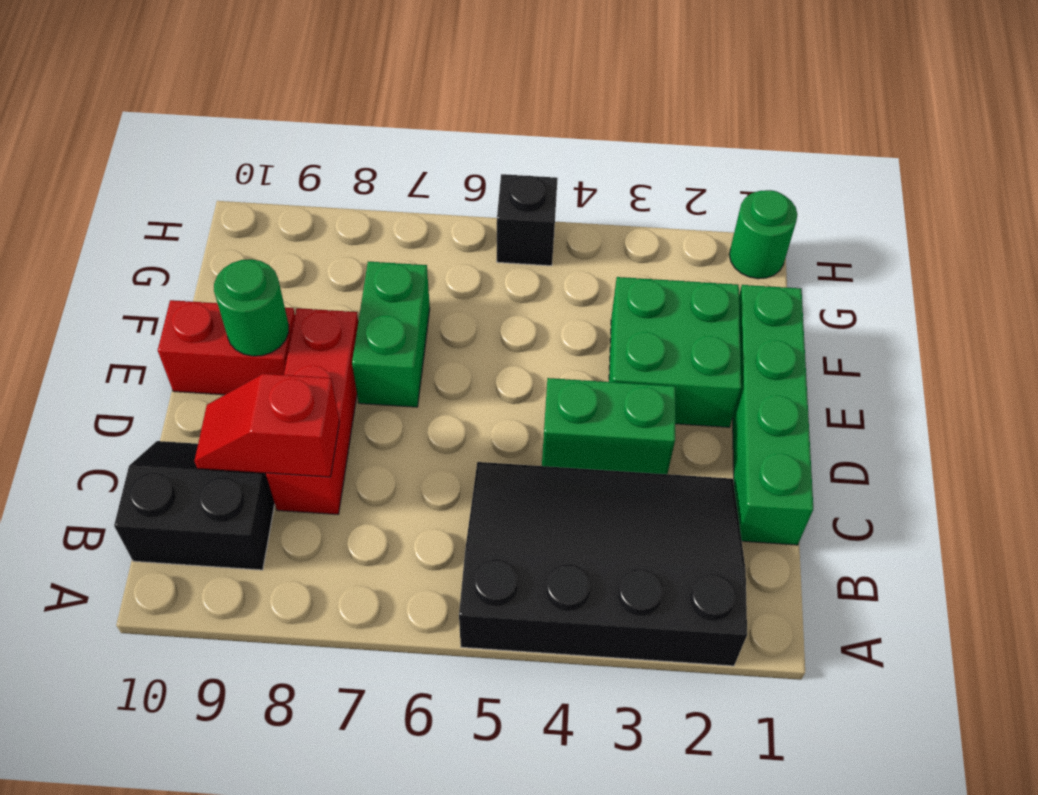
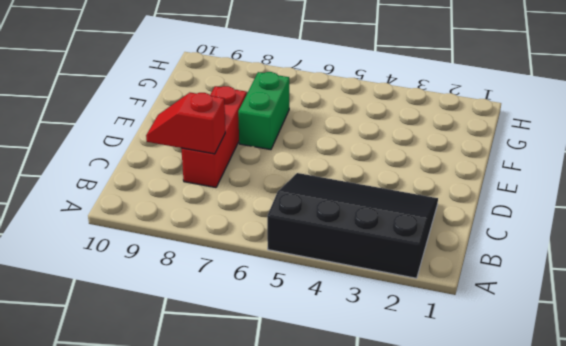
none -> black slope B9:C10 level 1 top B
none -> green brick C1:F1 level 1
none -> green brick D3:D4 level 1

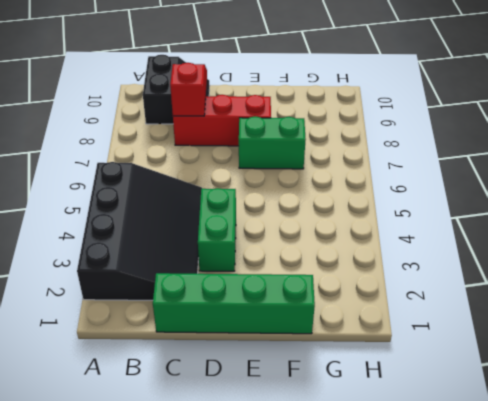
none -> green brick E2:F3 level 1
none -> red brick E9:E10 level 1
none -> green round brick H1 level 1

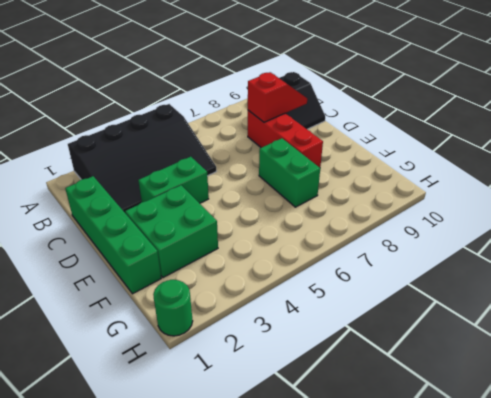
none -> red brick E9:E10 level 1
none -> black brick H5 level 1
none -> green round brick E9 level 2

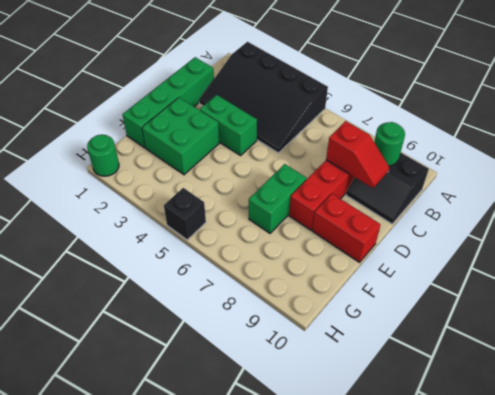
green round brick B9 level 2 -> green round brick E9 level 2

